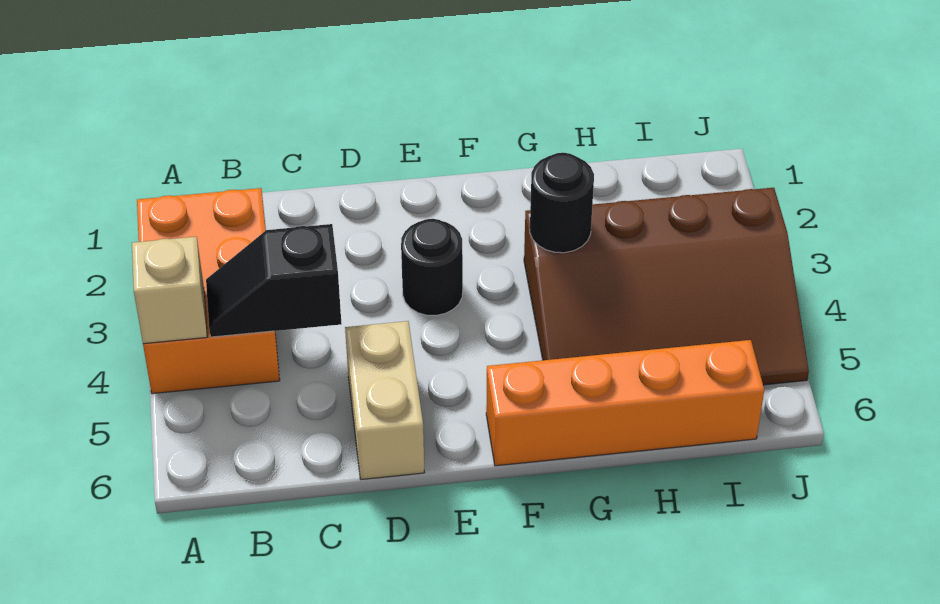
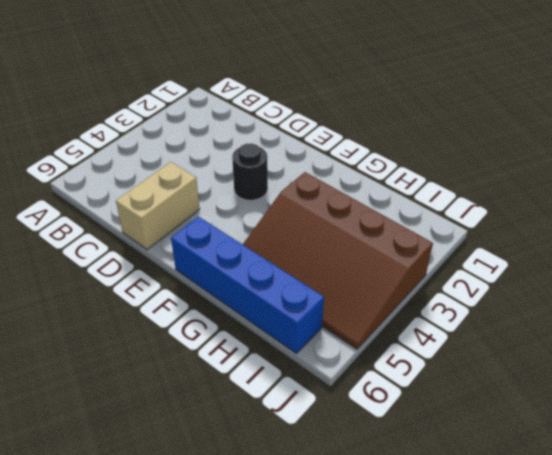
blue brick F6:I6 level 1 -> orange brick F6:I6 level 1
none -> orange brick A2:B4 level 1
none -> tan brick A4 level 2

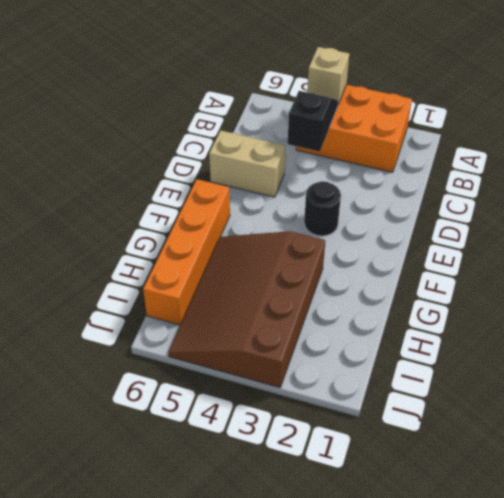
none -> black round brick G3 level 2

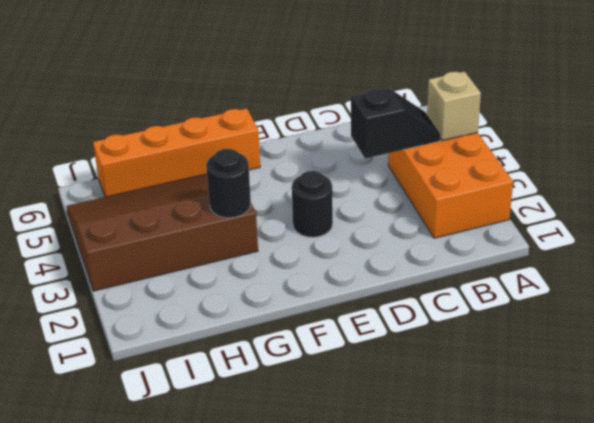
none -> tan brick D5:D6 level 1

